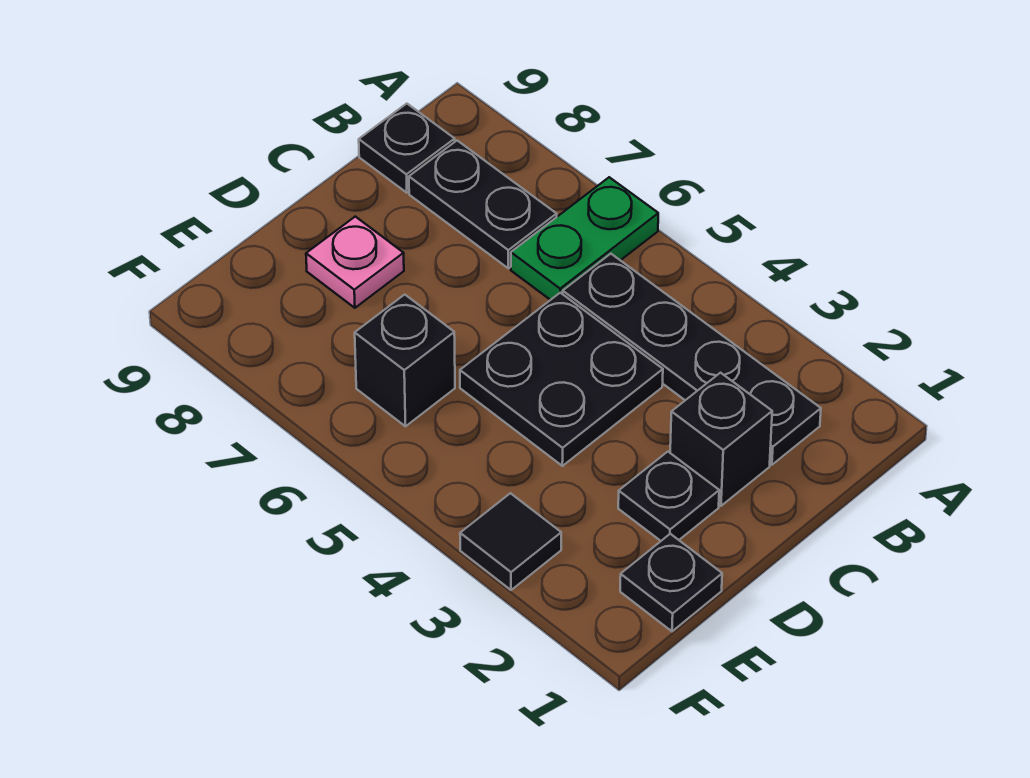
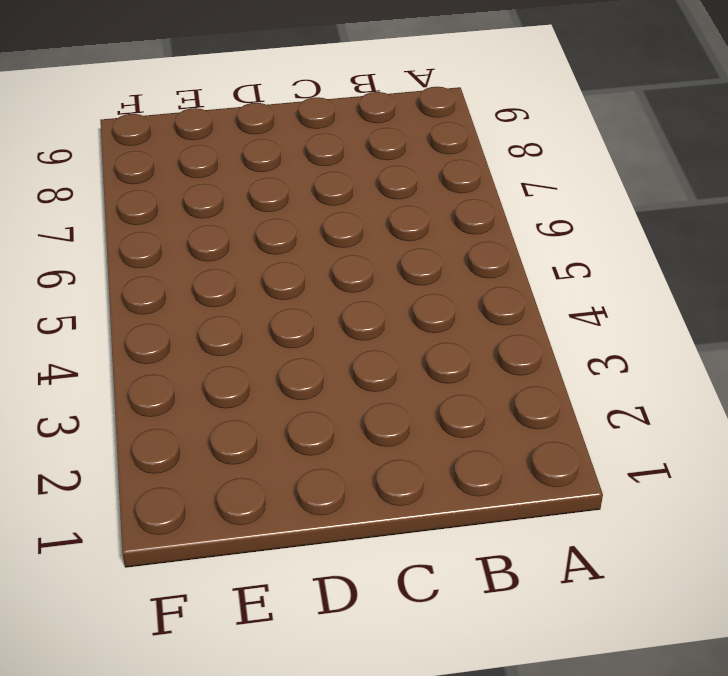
none -> green plate A6:B6 level 1
none -> black plate B2:B5 level 1

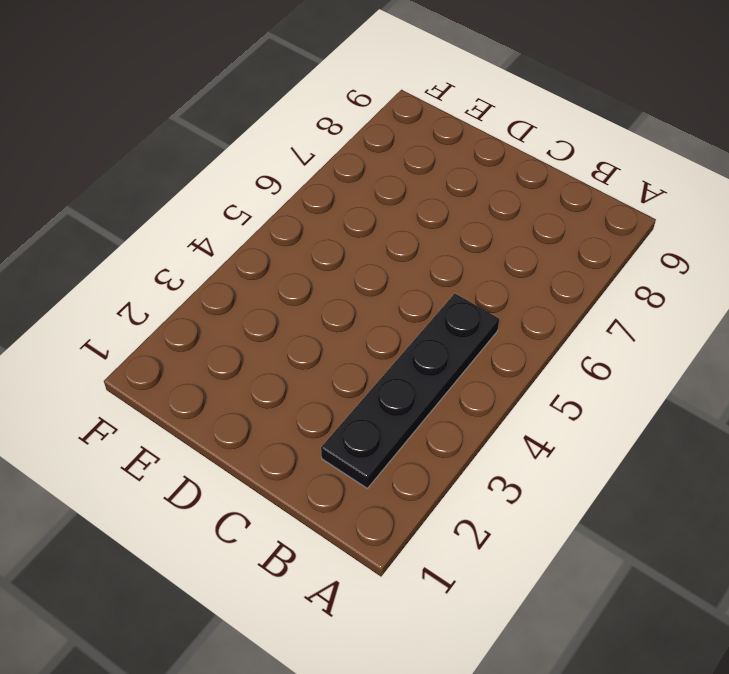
none -> green plate A6:B6 level 1
none -> black plate B7:B8 level 1

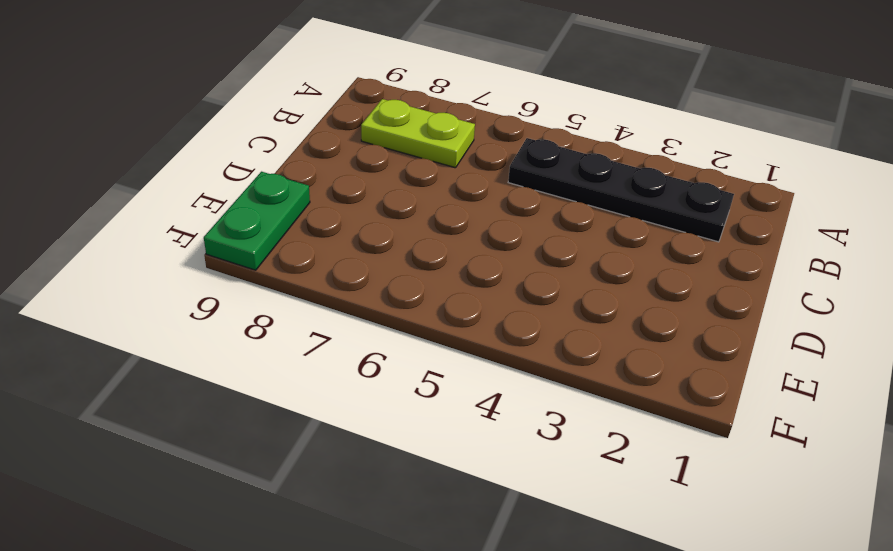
lime plate B7:B8 level 1 -> black plate B7:B8 level 1
green plate E9:F9 level 1 -> green plate A6:B6 level 1
none -> black plate B9 level 1
none -> black brick C2 level 1

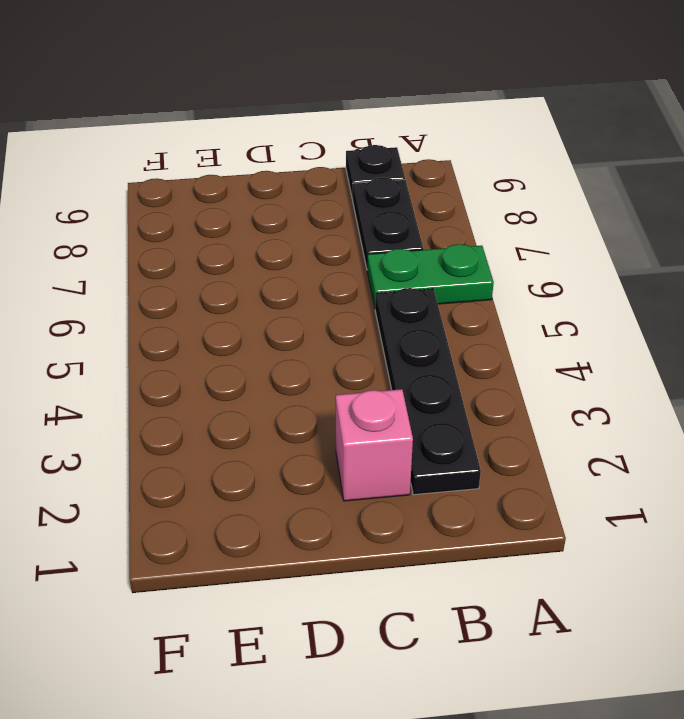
pink brick C2 level 1 -> black brick C2 level 1
none -> black plate C4:D5 level 1
none -> black plate D2 level 1

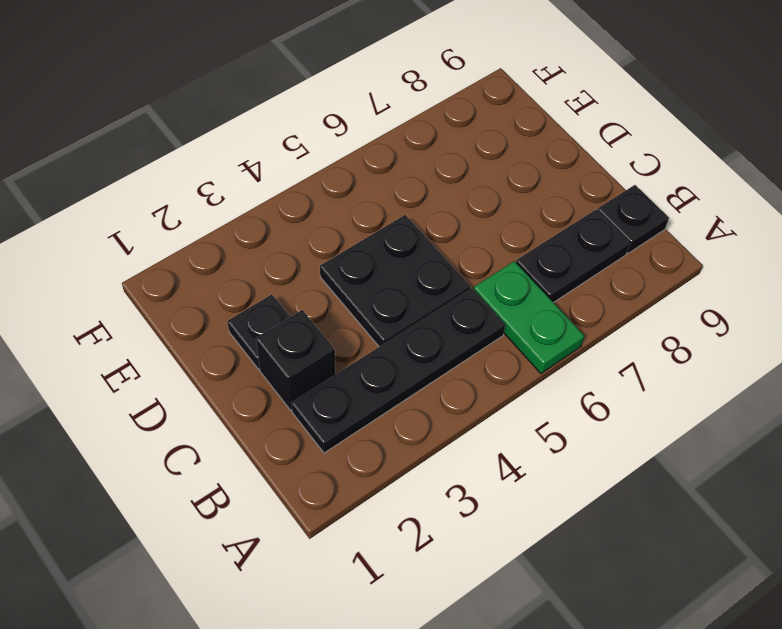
none -> pink plate D8 level 1
none -> black plate E1 level 1

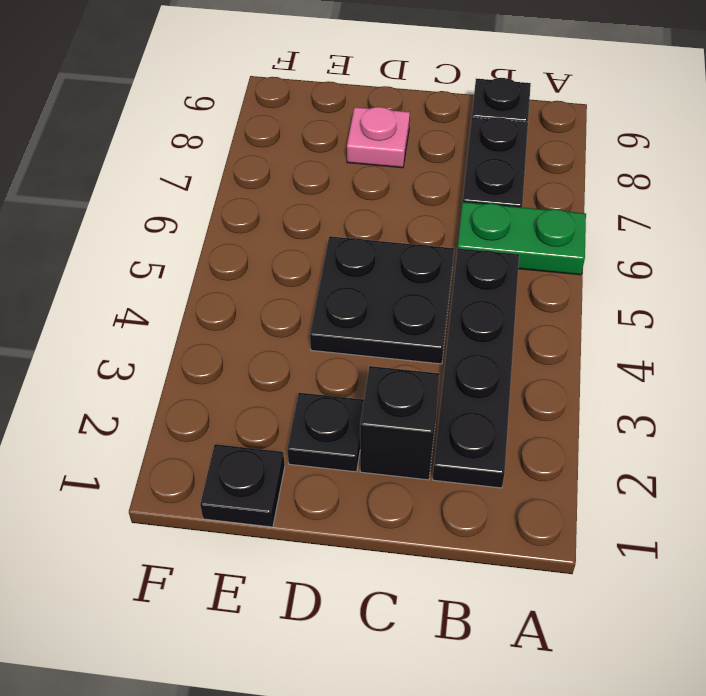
none -> black brick E6 level 1
none -> black tile F3 level 1

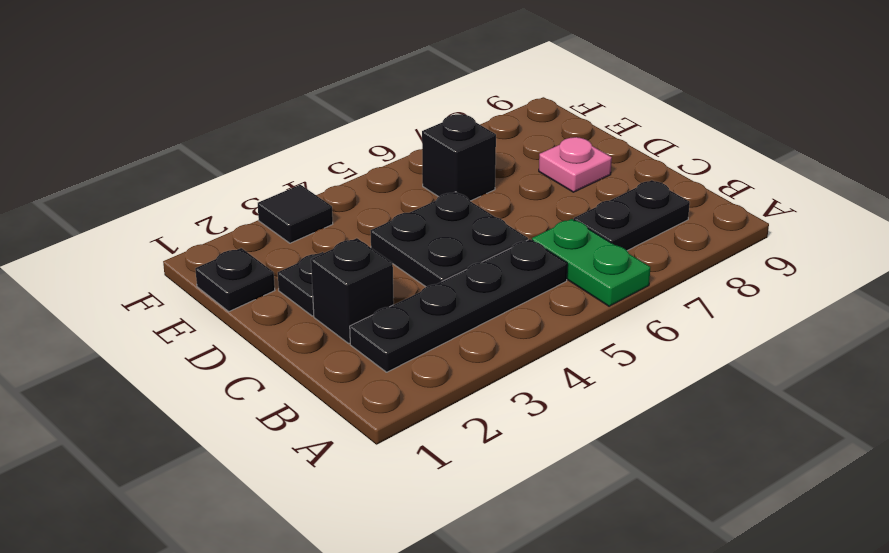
none -> black plate B9 level 1

